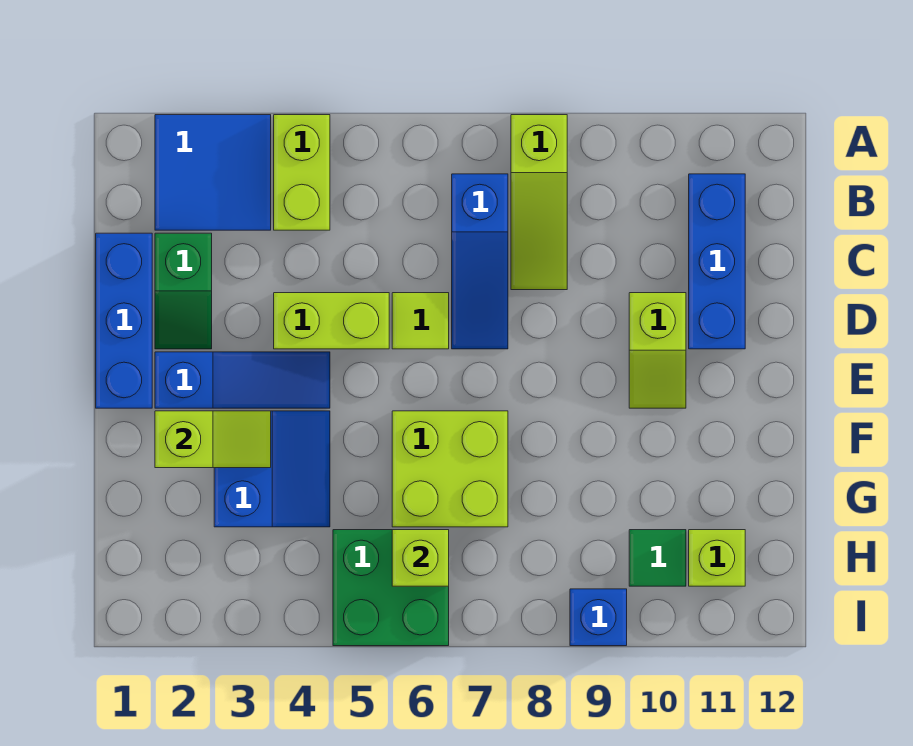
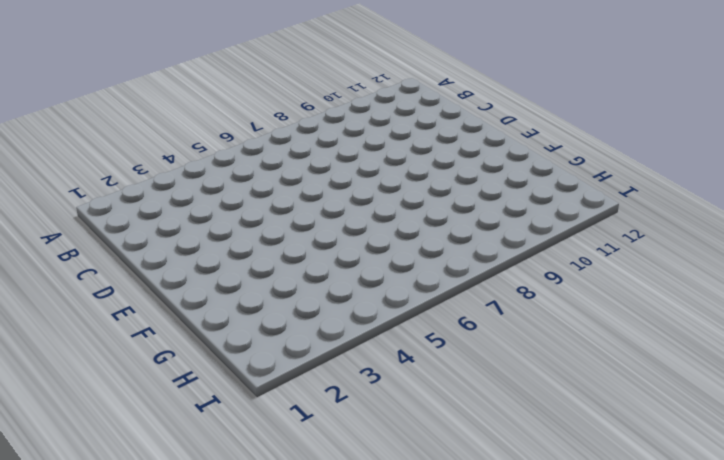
none -> blue tile A2:B3 level 1
none -> lime brick A4:B4 level 1
none -> lime slope A8:C8 level 1 top A

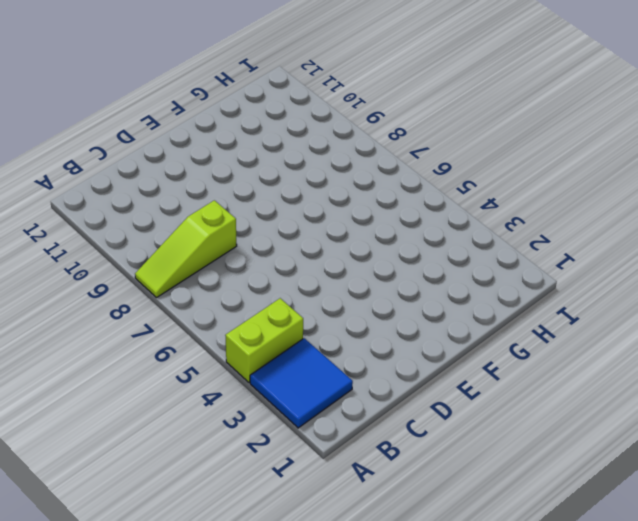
lime slope A8:C8 level 1 top C -> lime slope A8:C8 level 1 top A
none -> blue slope B7:D7 level 1 top B
none -> blue brick B11:D11 level 1
none -> blue brick C1:E1 level 1

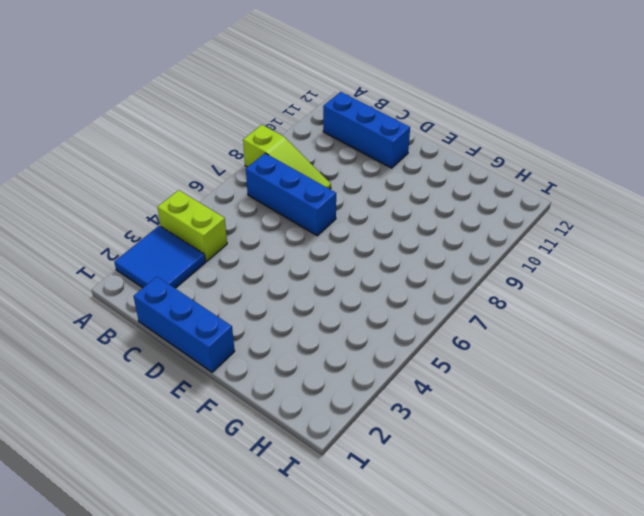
blue brick B7:D7 level 1 -> blue slope B7:D7 level 1 top B
none -> green slope C2:D2 level 1 top C
none -> lime brick D4:D5 level 1
none -> lime tile D6 level 1

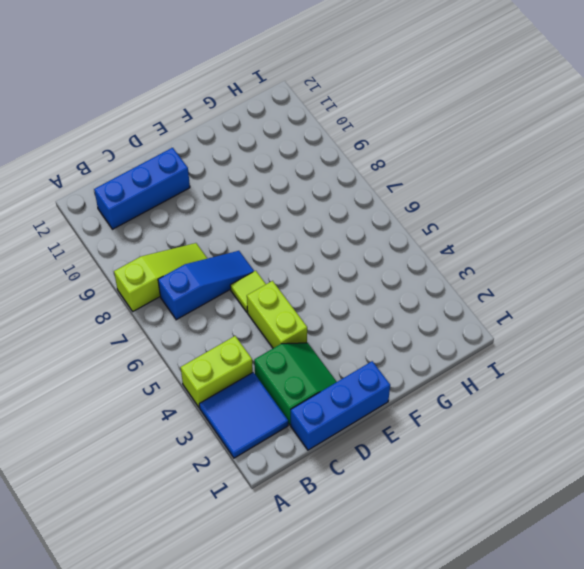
green slope C2:D3 level 1 top C -> green slope C2:D2 level 1 top C
none -> lime slope D10:E10 level 1 top D
none -> blue slope E2:E4 level 1 top 2
none -> blue slope F3:G4 level 1 top 3

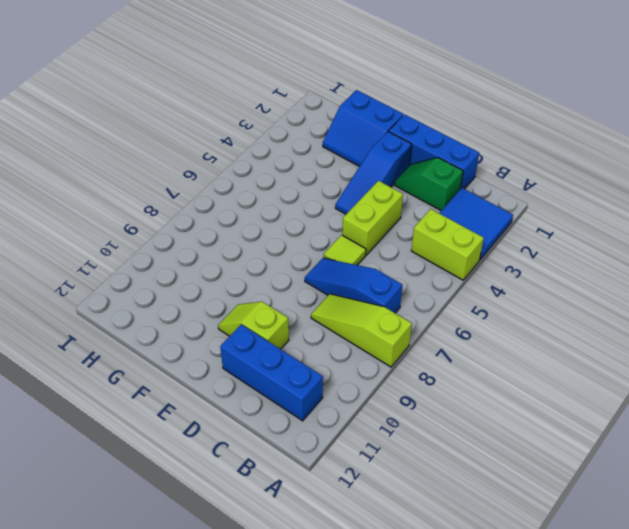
blue slope F1:G2 level 1 top 1 -> blue slope F3:G4 level 1 top 3
none -> lime brick F6:G7 level 1
none -> green brick H5:I6 level 1
none -> green tile H10 level 1

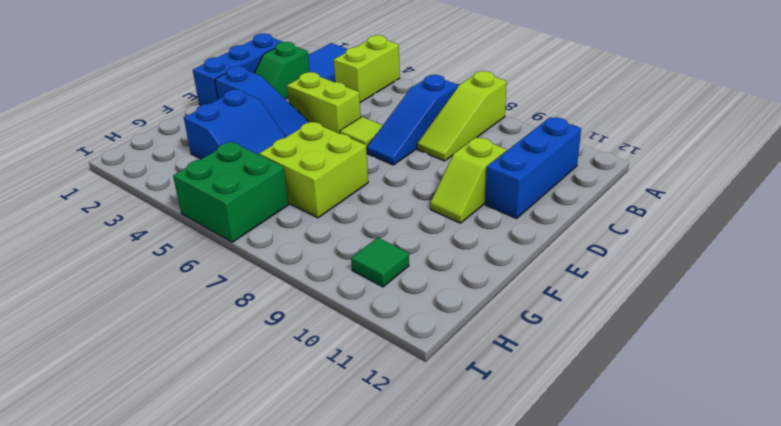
none -> lime brick H11 level 1
none -> blue brick I9 level 1
none -> lime slope F2:F3 level 2 top 2

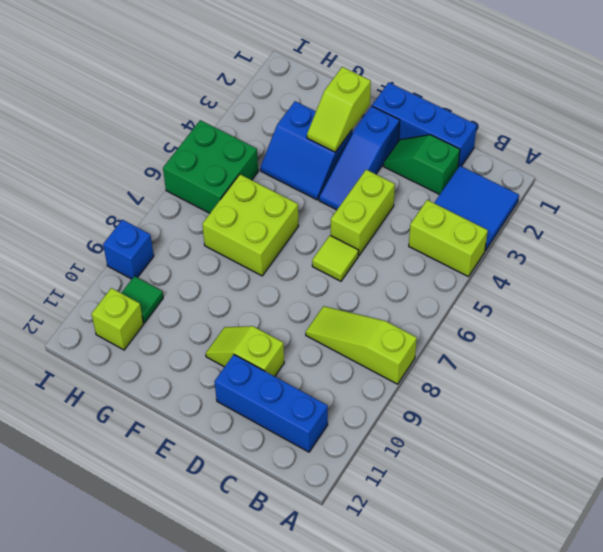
none -> blue slope B7:D7 level 1 top B
none -> lime brick H6 level 2

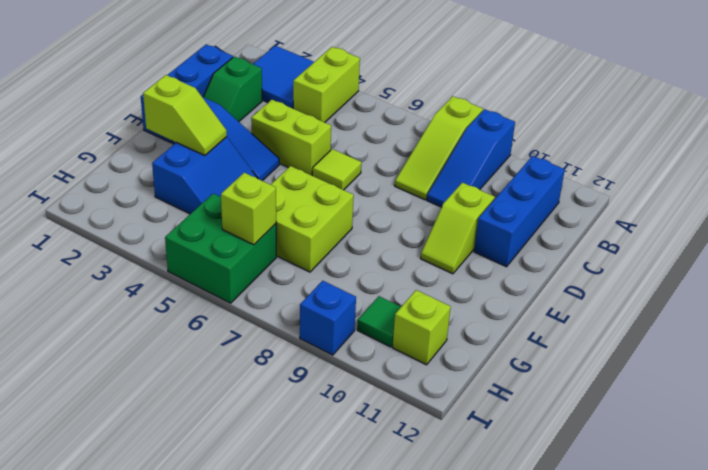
blue slope A9:C9 level 1 top A -> blue slope B7:D7 level 1 top B

